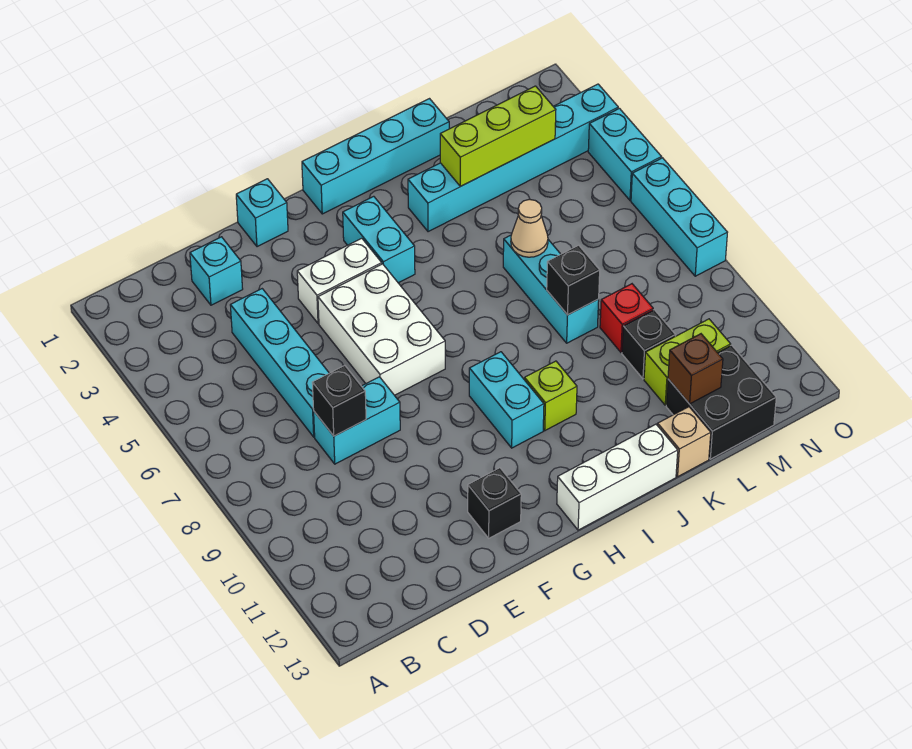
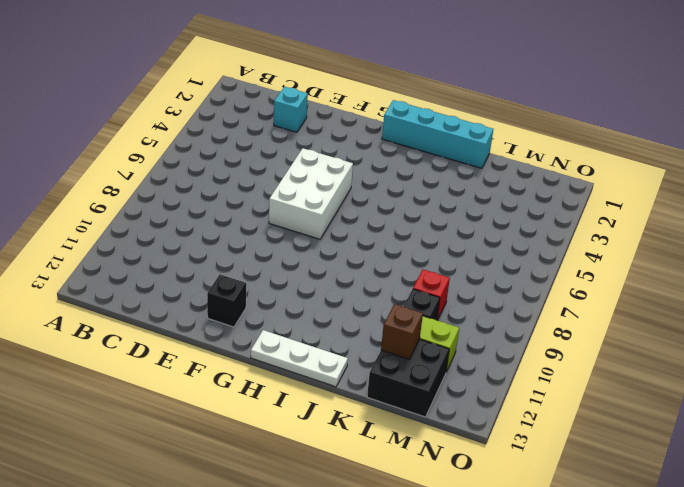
white plate H13:J13 level 1 -> white brick H13:J13 level 1
none -> cyan brick D4:D7 level 1
none -> cyan brick D8:E8 level 1
none -> cyan brick F1 level 1

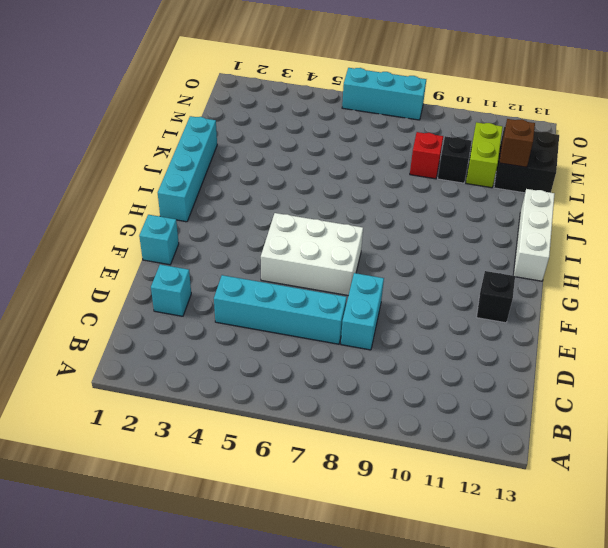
none -> white brick F4:G4 level 1
none -> cyan brick H3:H4 level 1
none -> cyan brick H9:H10 level 1

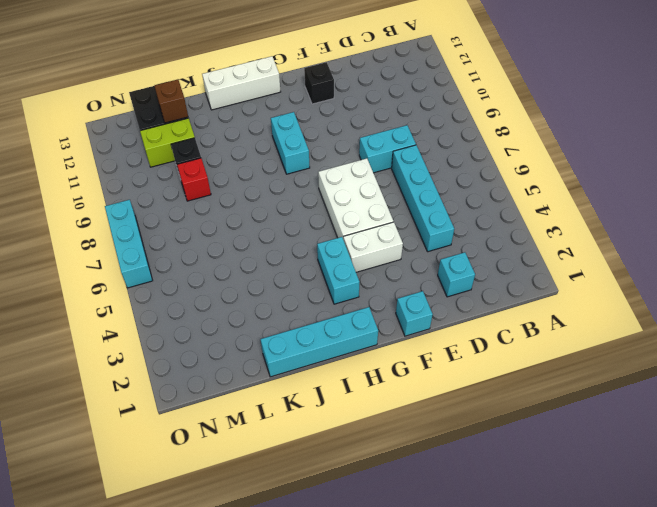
none -> lime brick I10 level 1
none -> cyan brick J3:O3 level 1
none -> cyan brick K6:K8 level 1

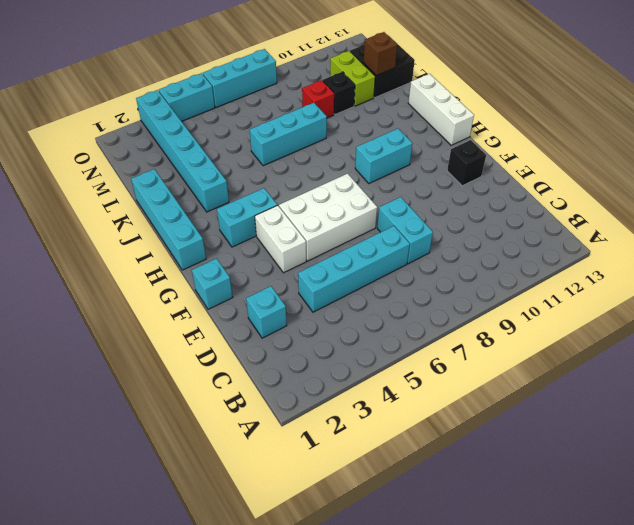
none -> lime brick I10 level 1
none -> tan brick K13 level 1
none -> black brick D8 level 2

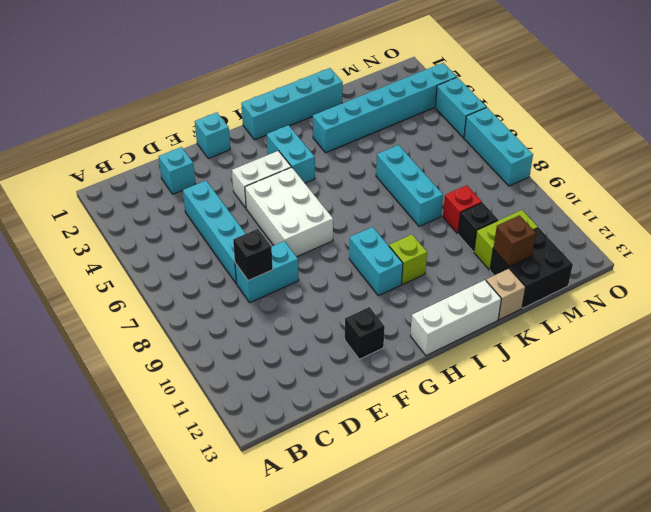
none -> lime brick K3:M3 level 2
none -> tan cone K6 level 2
none -> black brick K8 level 2

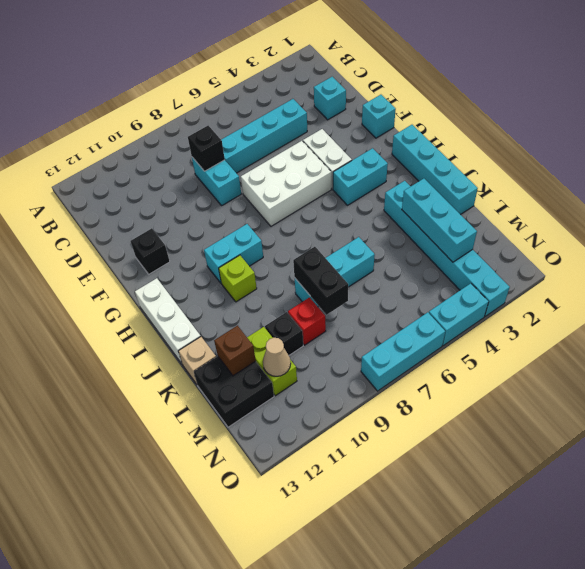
cyan brick K3:M3 level 2 -> lime brick K3:M3 level 2
black brick K8:L8 level 2 -> black brick K8 level 2
tan cone M11 level 2 -> tan cone K6 level 2

